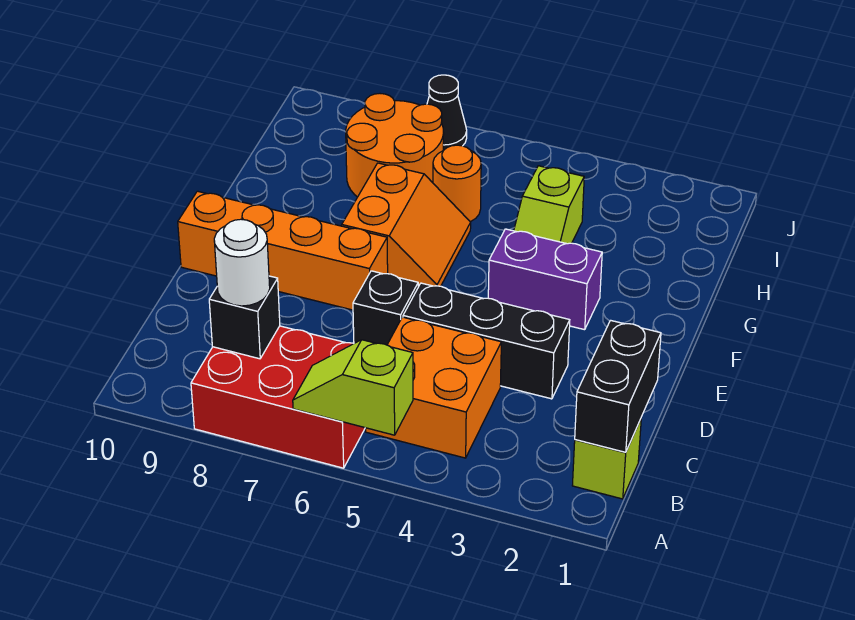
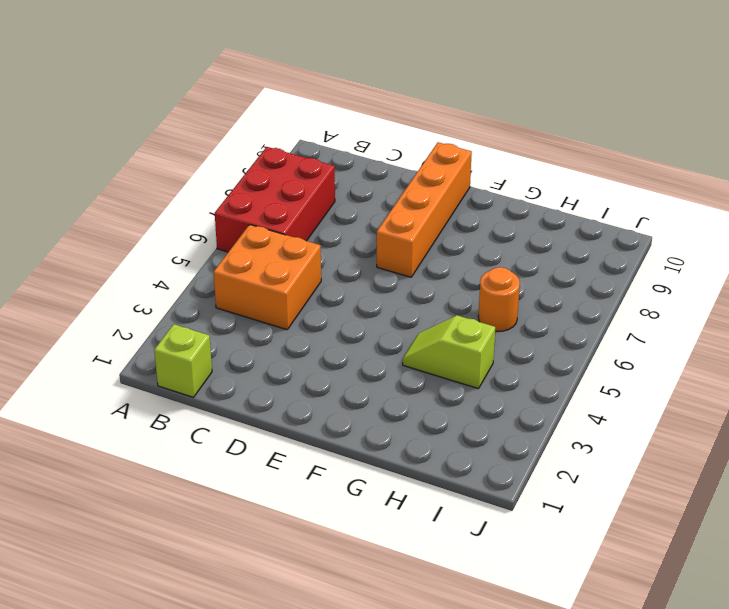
none -> black brick D3:D5 level 1
none -> black brick D6 level 1
none -> purple brick F3:F4 level 1

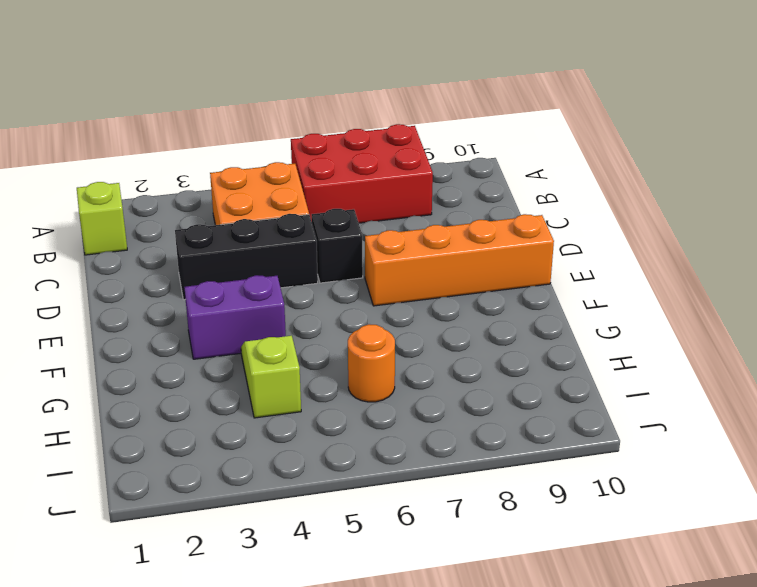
none -> orange slope F6:G7 level 1 top 7
none -> orange round brick H7:I8 level 1
none -> black cone J7 level 1

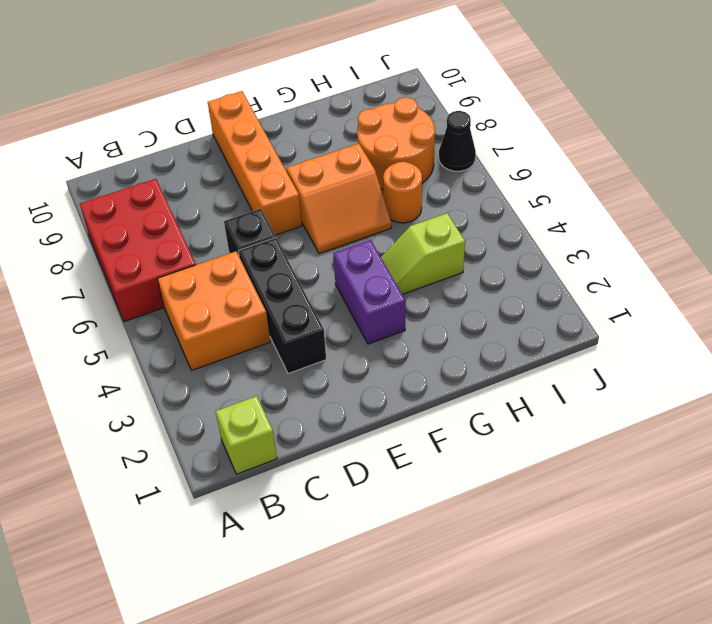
none -> lime slope A5:A6 level 2 top 5
none -> black brick B1:C1 level 2
none -> black brick B8 level 2

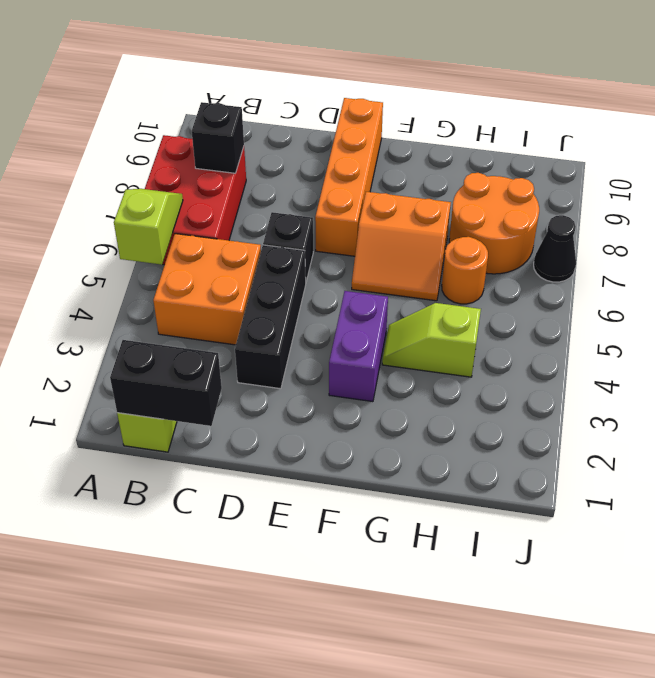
none -> white round brick B8 level 3

